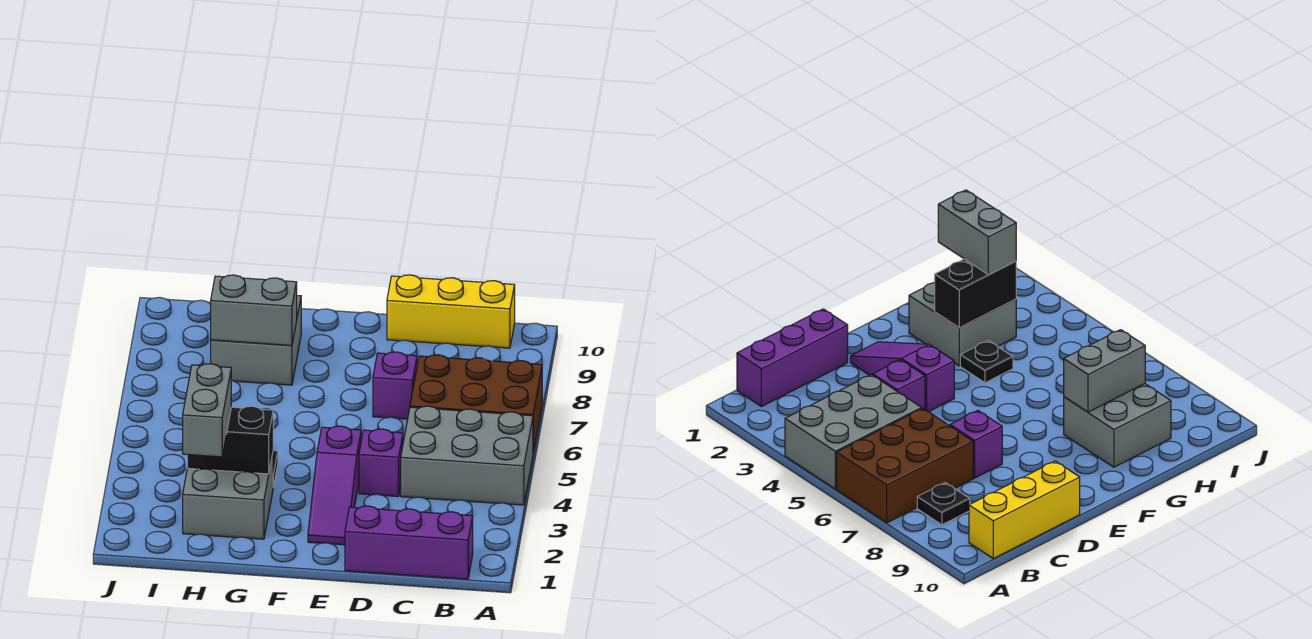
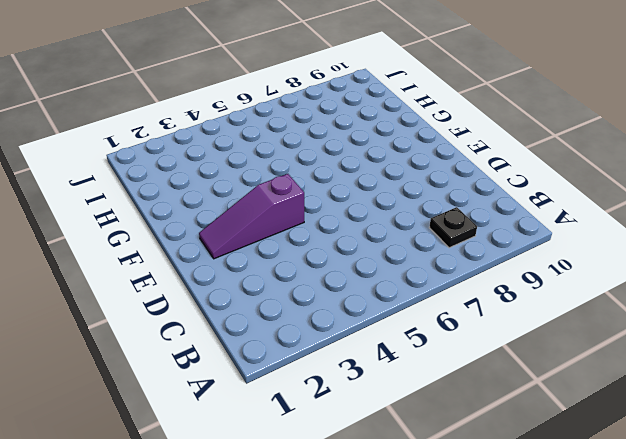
none -> grey brick A4:C5 level 1
none -> brown brick A6:C7 level 1
none -> purple brick B1:D1 level 1

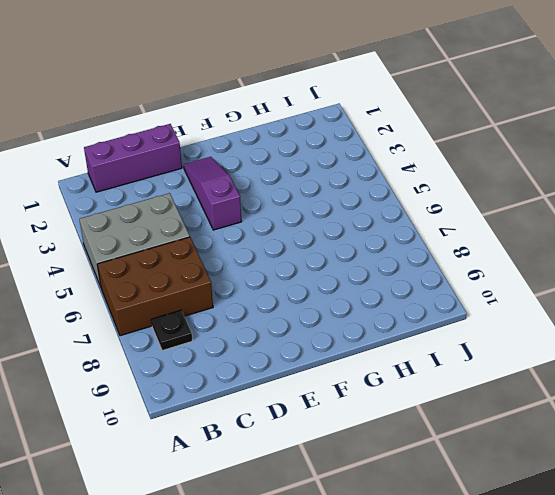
none -> yellow brick B10:D10 level 1
none -> purple brick D4 level 1
none -> purple brick D7 level 1

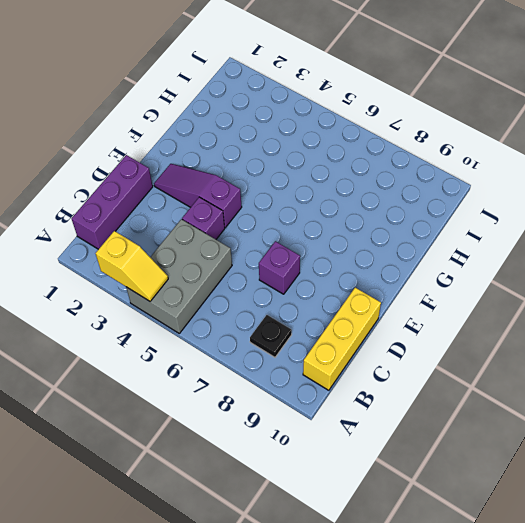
yellow slope A3:A4 level 2 top 3 -> none
none -> brown brick A6:C7 level 1
none -> grey brick G2:H3 level 1
none -> black plate G4 level 1

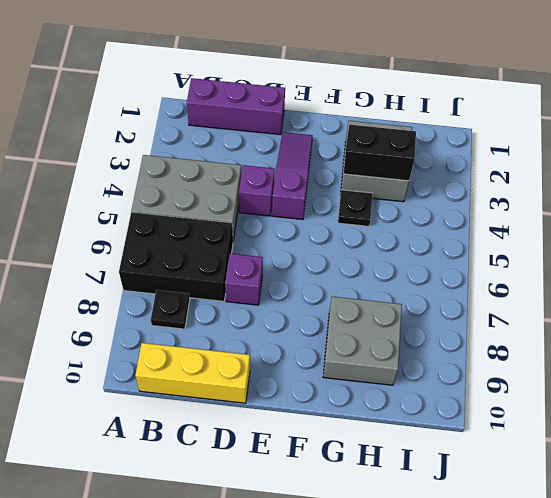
black brick A6:C7 level 1 -> brown brick A6:C7 level 1
none -> grey brick G8:H8 level 2
none -> grey brick H2:H3 level 3

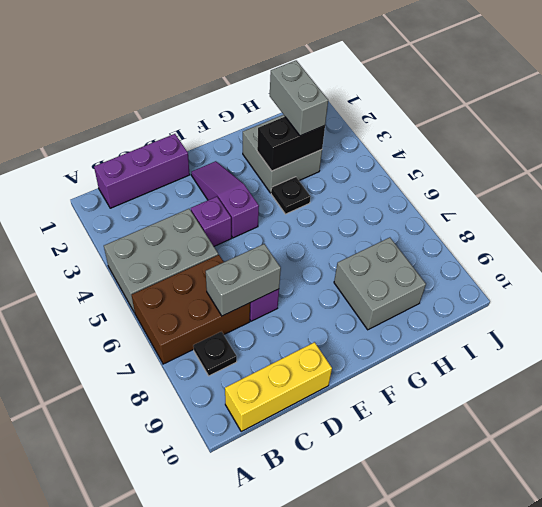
grey brick C7:D7 level 2 -> grey brick G8:H8 level 2

